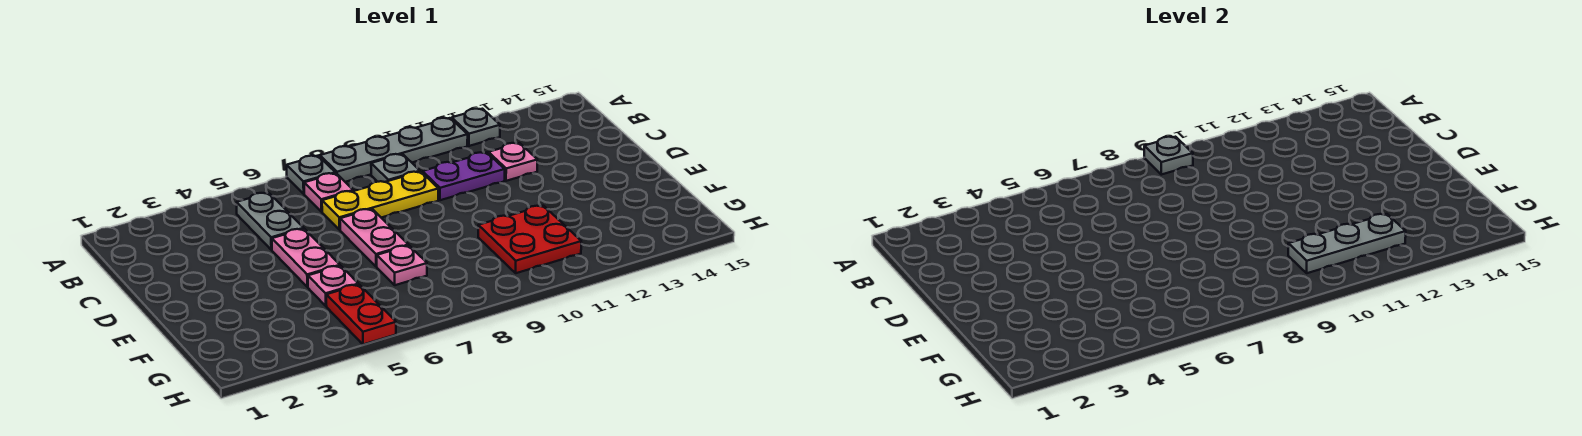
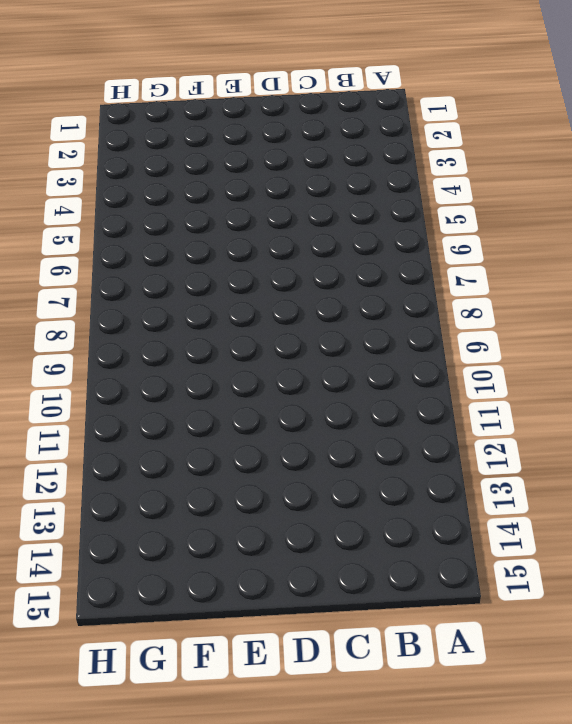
none -> grey plate A7 level 1
none -> grey plate A8:A11 level 1
none -> grey plate A12 level 1

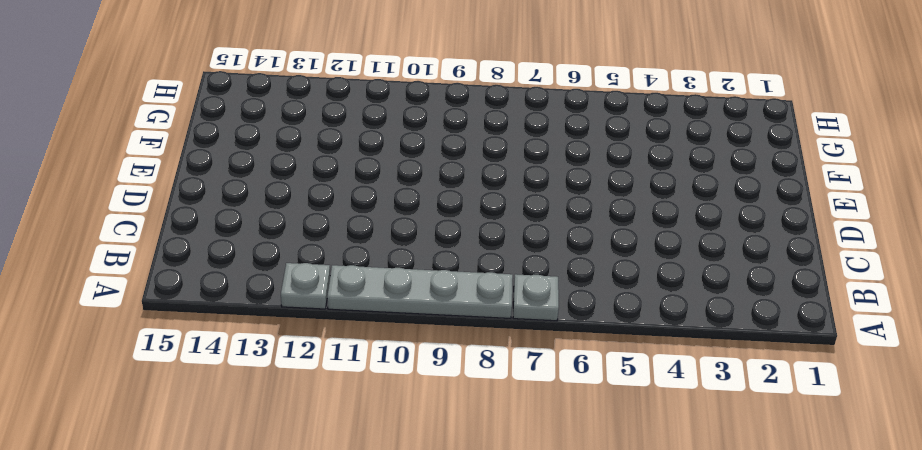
none -> grey plate B5:C5 level 1
none -> pink plate B7 level 1
none -> grey plate B9 level 1

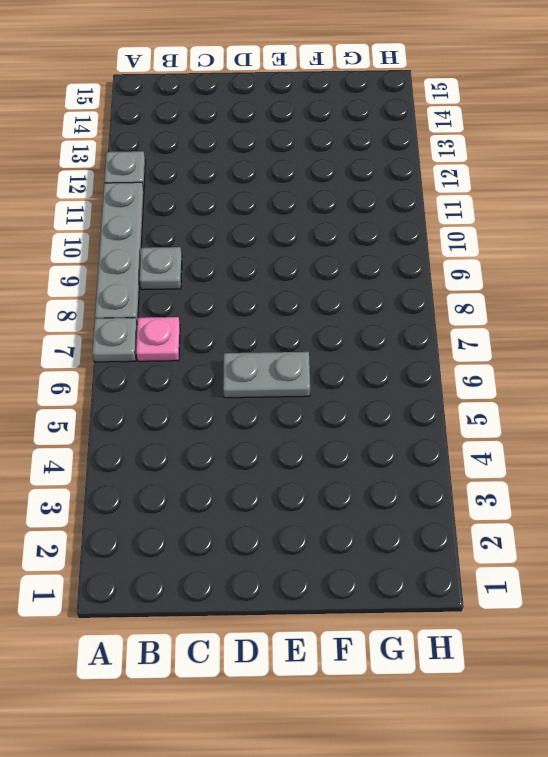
grey plate D6:E6 level 1 -> grey plate B5:C5 level 1
none -> yellow plate C7:C9 level 1
none -> purple plate C10:C11 level 1
none -> pink plate C12 level 1

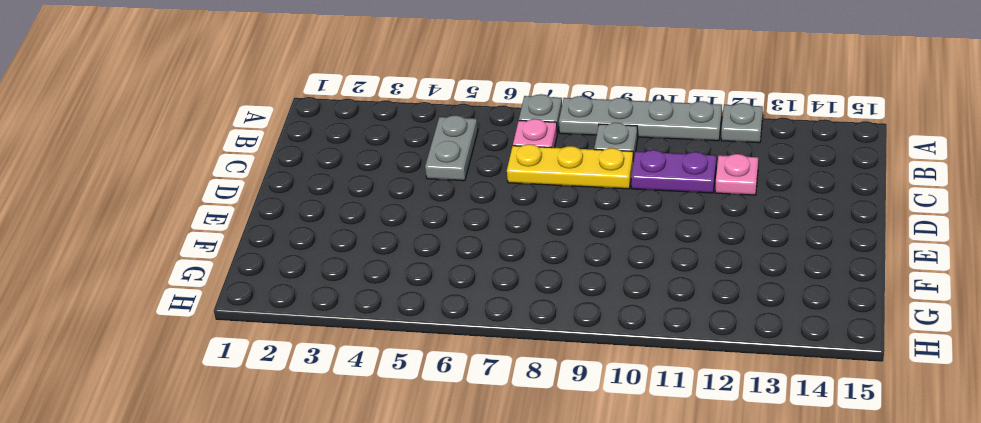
none -> pink plate D5:E5 level 1
none -> pink plate D7:E7 level 1
none -> pink plate F5 level 1

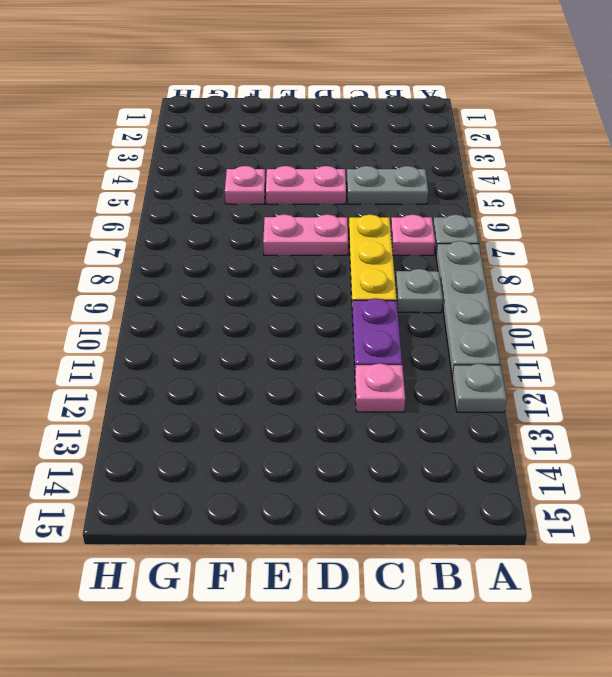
none -> pink plate F7 level 1
none -> red plate F10:G11 level 1
none -> red plate G5:H5 level 1

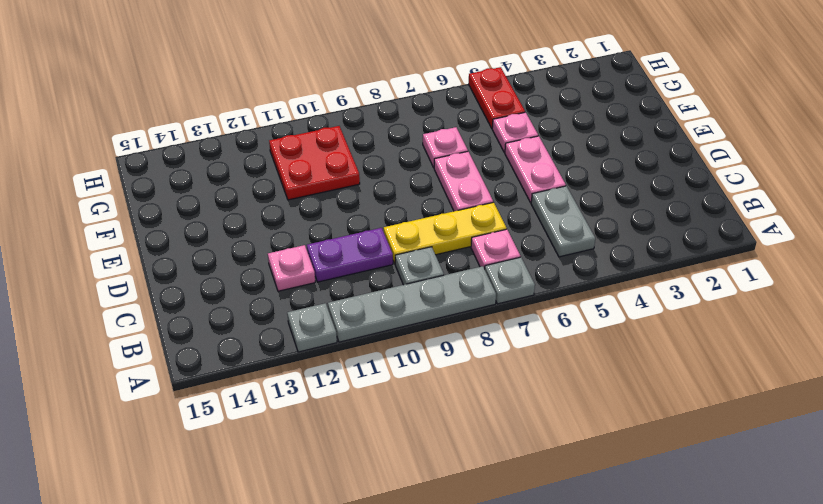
none -> grey plate A9 level 2
none -> grey plate G10:G12 level 2

